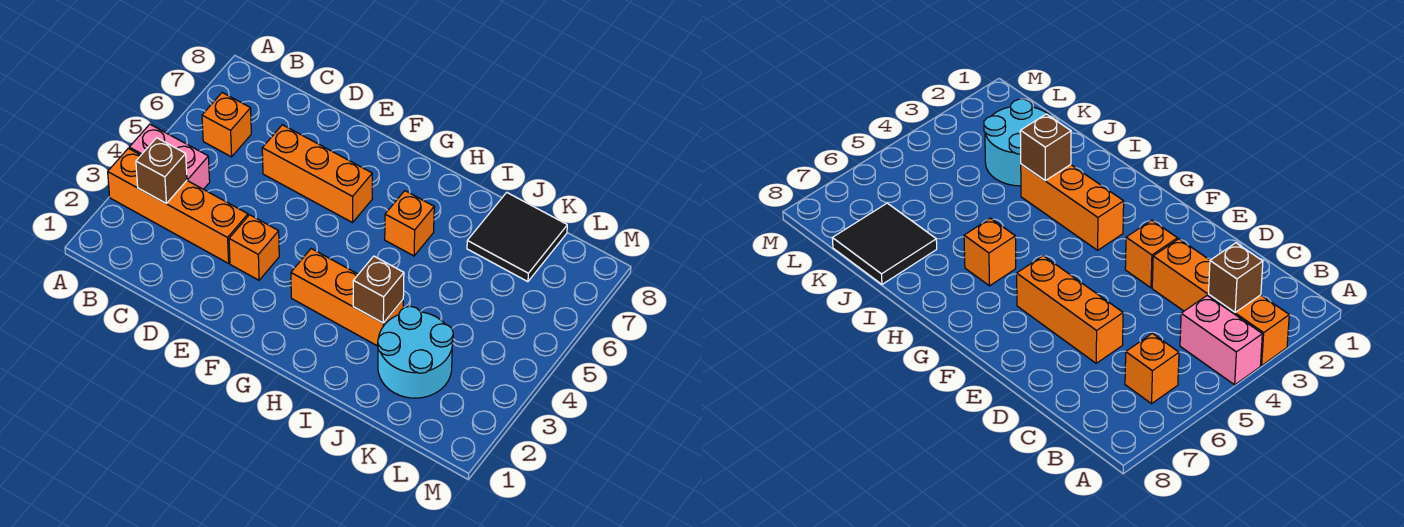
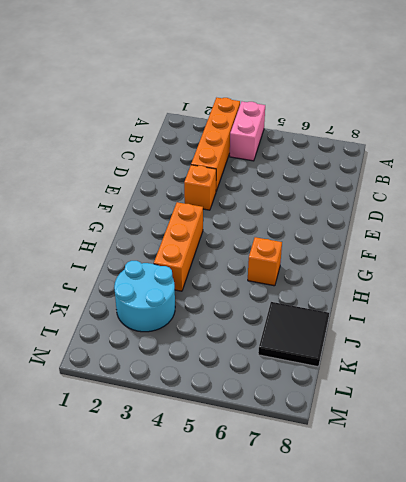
none -> orange brick B6 level 1
none -> orange brick D6:F6 level 1

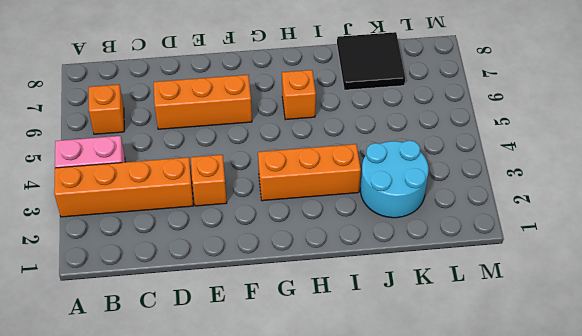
none -> brown brick B3 level 2
none -> brown brick I3 level 2

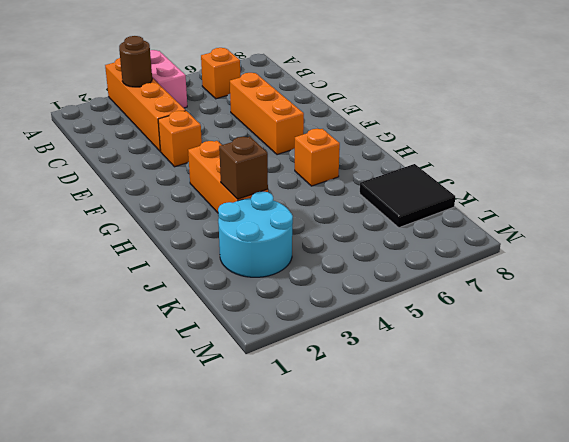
brown round brick B3 level 2 -> brown brick B3 level 2

